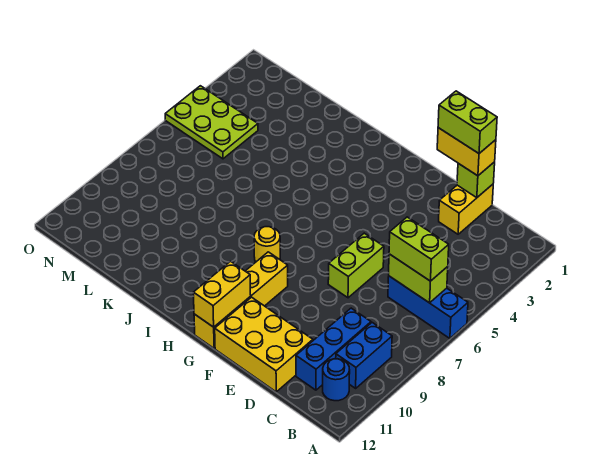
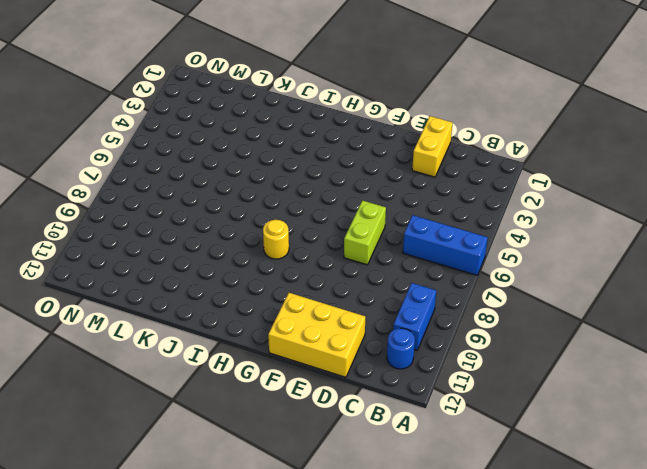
none -> blue brick C9:C11 level 1
none -> yellow brick G9:G12 level 1
none -> lime plate M4:O5 level 1

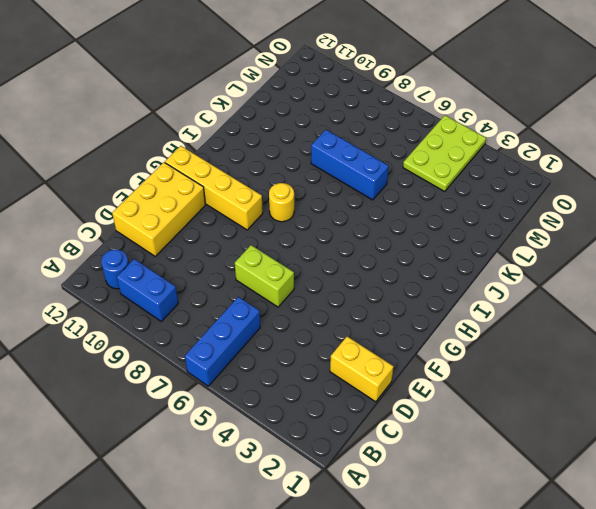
blue brick K6:K8 level 1 -> blue brick C9:C11 level 1
none -> lime brick B6:C6 level 2
none -> lime brick D1 level 2
none -> yellow brick G11:G12 level 2

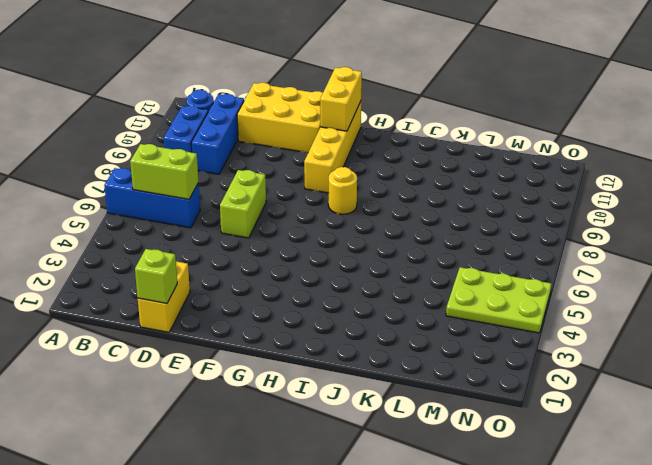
none -> lime brick B6:C6 level 3
none -> yellow brick D1:E1 level 3
none -> lime brick D1:E1 level 4

